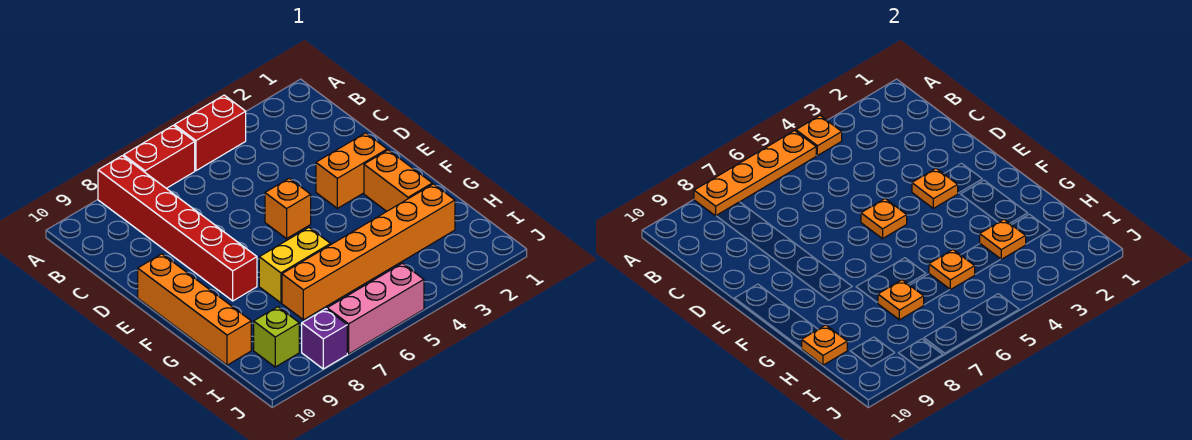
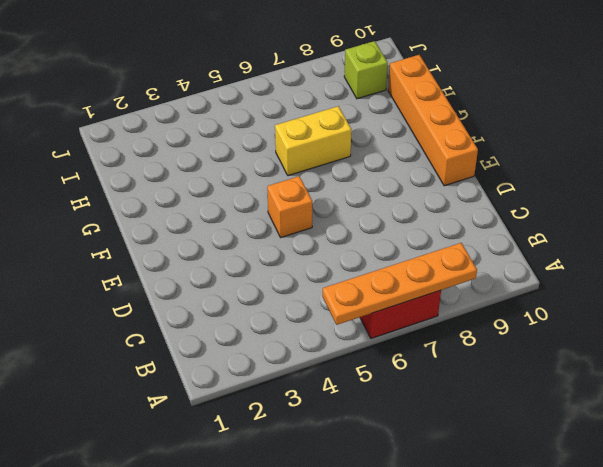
none -> red brick A4:A5 level 1
none -> red brick A8:F8 level 1
none -> orange brick E2:E3 level 1

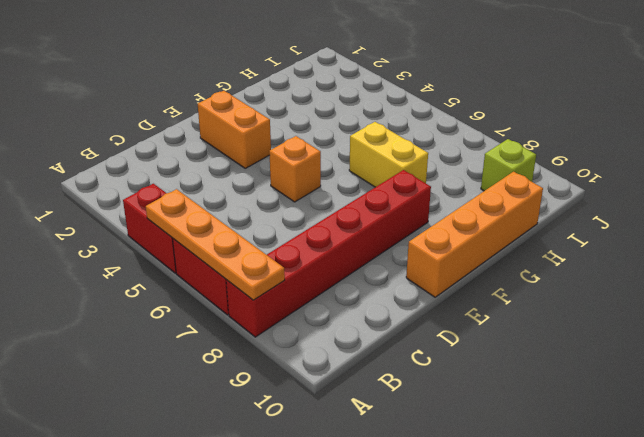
none -> orange brick F2:G2 level 1
none -> orange brick H2:H7 level 1
none -> pink brick J5:J7 level 1

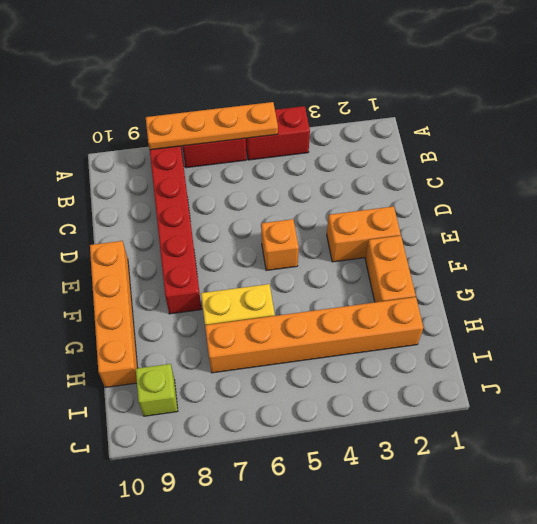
none -> pink brick J5:J7 level 1
none -> purple brick J8 level 1
none -> orange plate A4 level 2

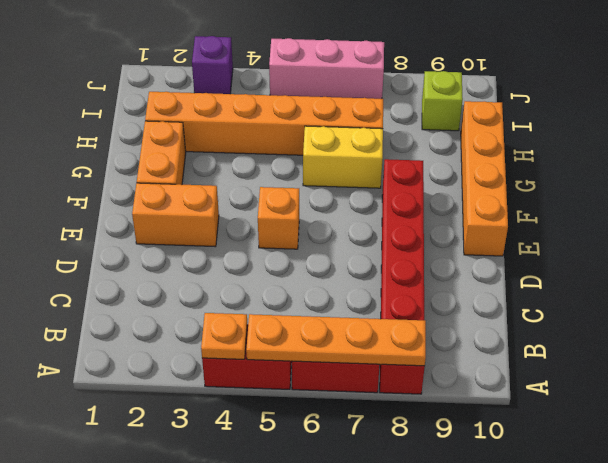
purple brick J3 level 1 -> purple brick J8 level 1
none -> orange plate E3 level 2
none -> orange plate E5 level 2
none -> orange plate H3 level 2

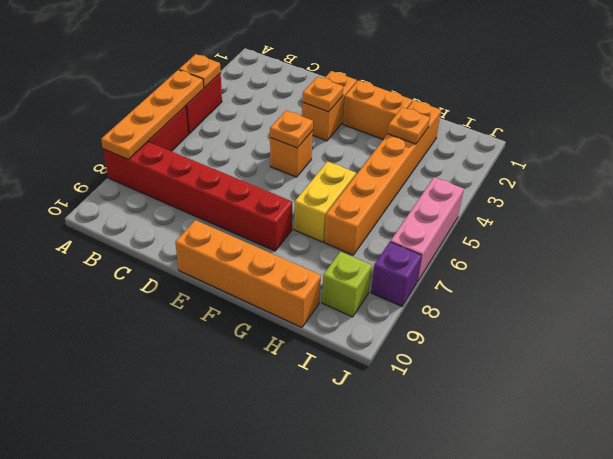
none -> orange plate H5 level 2
none -> orange plate H7 level 2
none -> orange plate H10 level 2

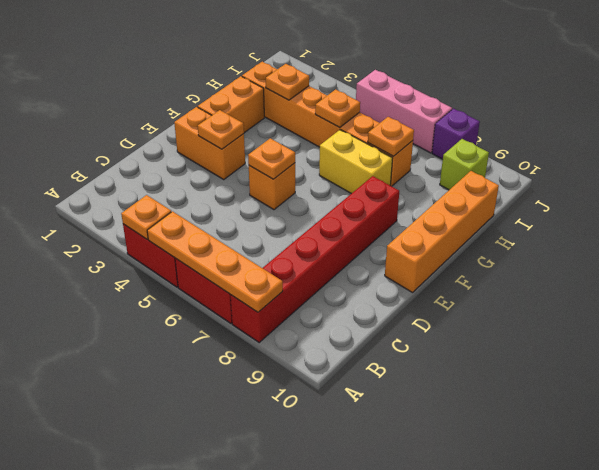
none -> orange plate H10 level 2

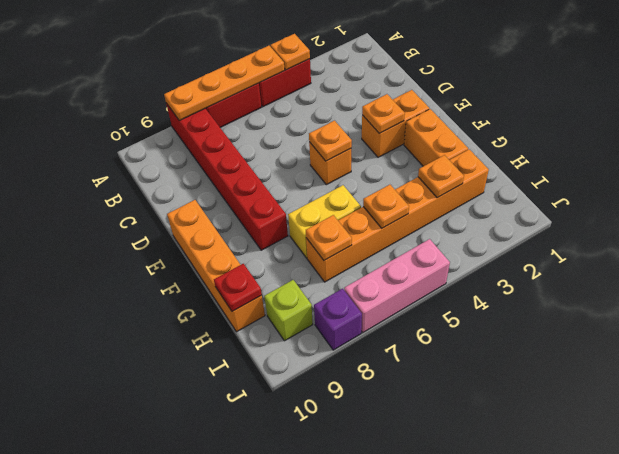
red plate H10 level 2 -> orange plate H10 level 2

